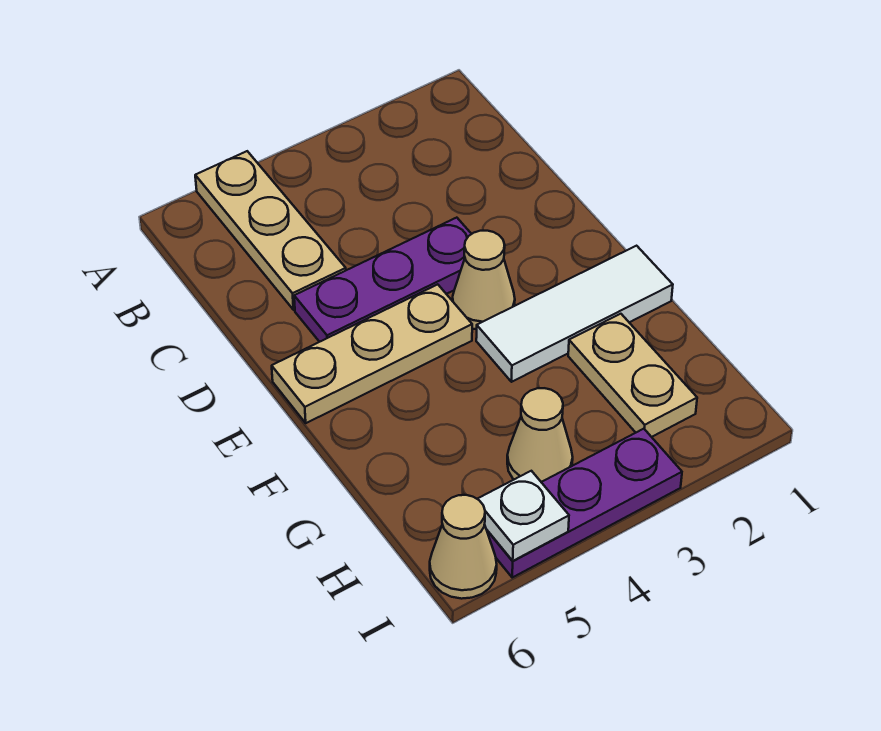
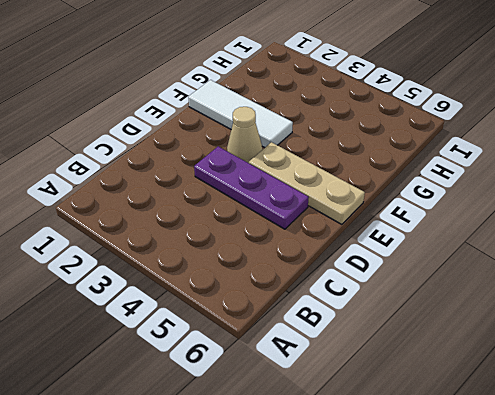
none -> tan plate A5:C5 level 1
none -> tan plate G2:H2 level 1

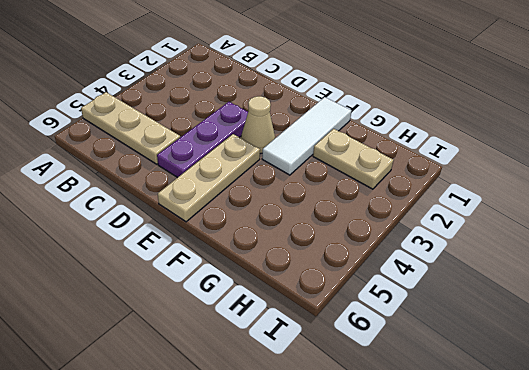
none -> tan cone H4 level 1
none -> purple plate I3:I5 level 1

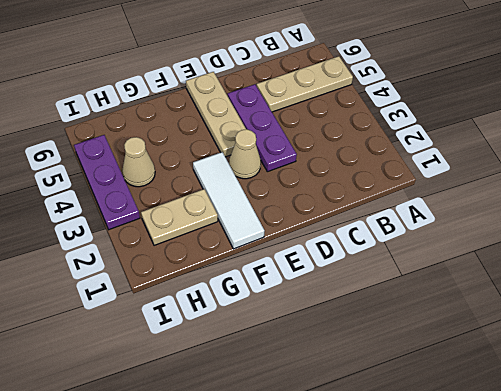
none -> tan cone I6 level 1
none -> white plate I5 level 2

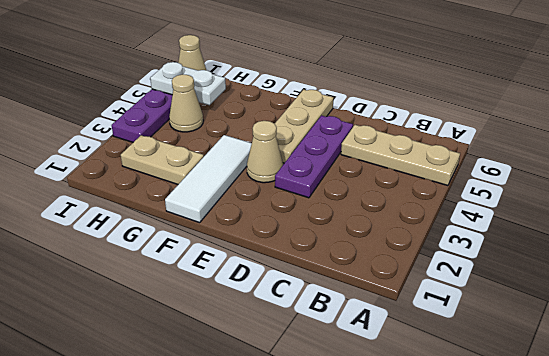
white plate H5:I5 level 2 -> white plate I5 level 2

